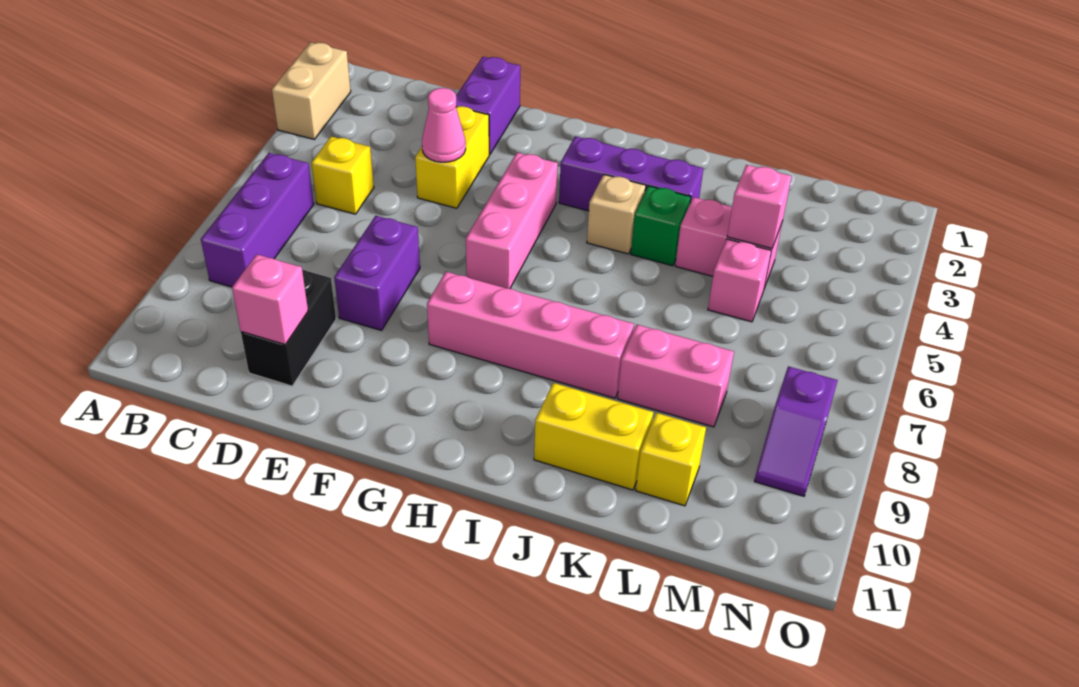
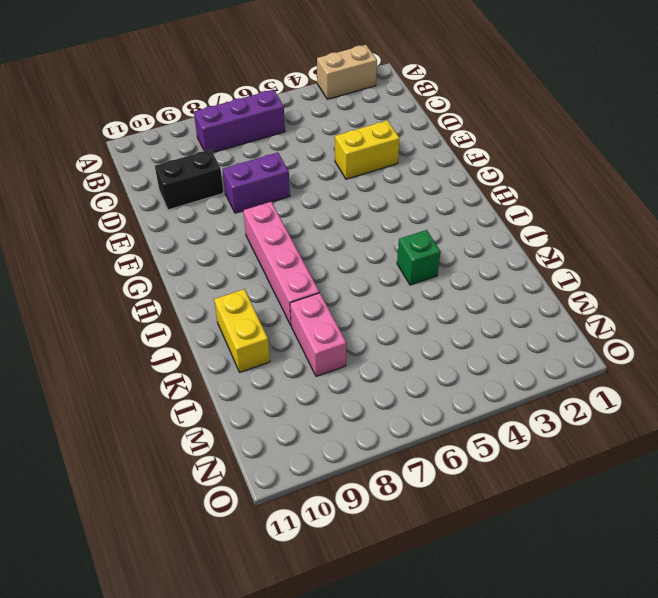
none -> yellow brick C5 level 1
none -> purple brick E1:E2 level 1
none -> pink brick G4:G6 level 1

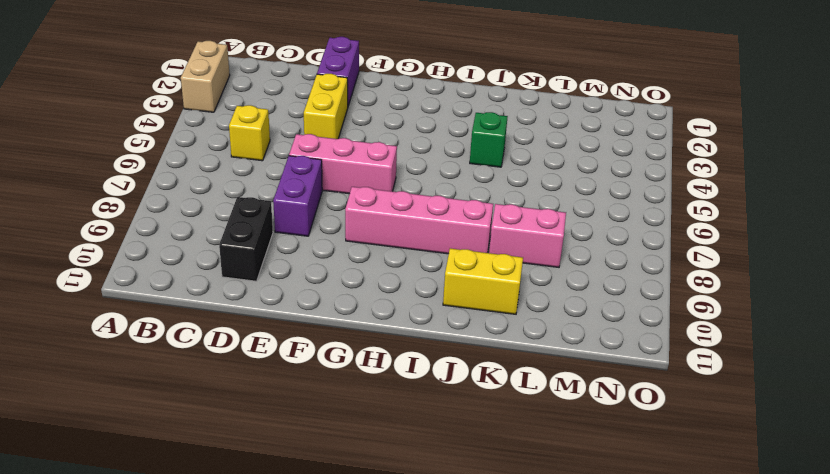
pink brick E6:G6 level 1 -> pink brick G4:G6 level 1
none -> purple brick B6:B8 level 1
none -> purple brick H3:J3 level 1
none -> tan brick I4 level 1

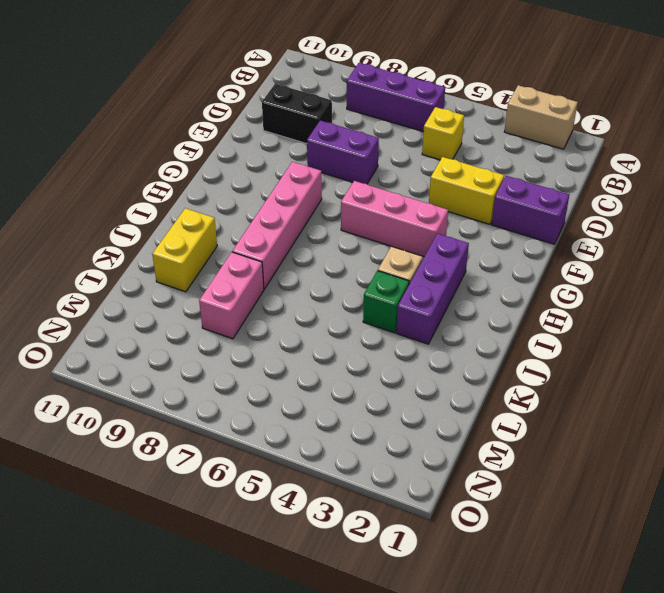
none -> pink brick K4:L4 level 1
none -> pink brick L5 level 1
none -> yellow brick L10 level 1

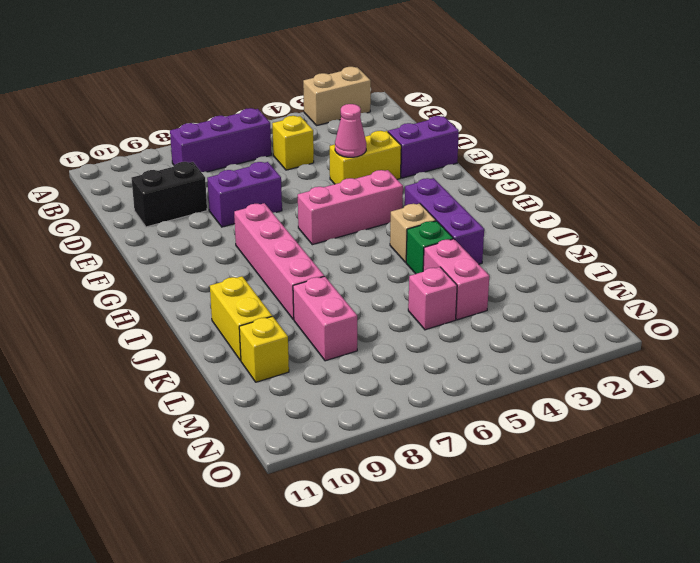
none -> purple slope N8:N9 level 1 top 8
none -> pink brick D10 level 2
none -> pink brick L4 level 2

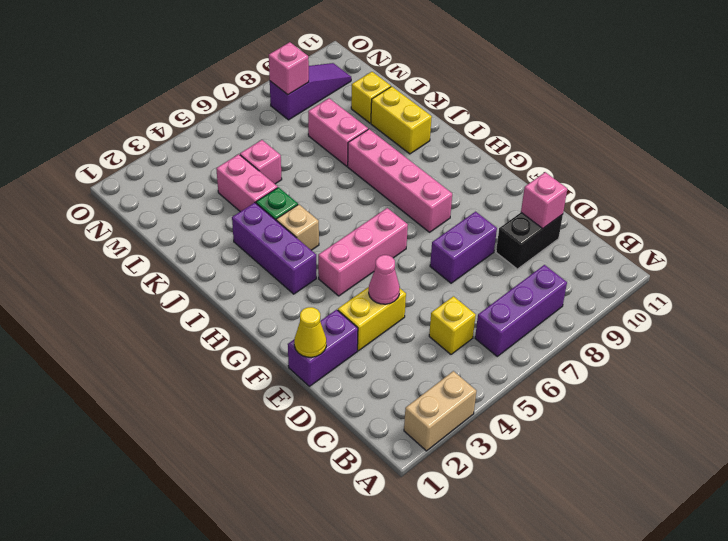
yellow cone E1 level 2 -> none
purple slope N8:N10 level 1 top 8 -> purple slope N8:N9 level 1 top 8
pink brick N8 level 2 -> pink brick L4 level 2

